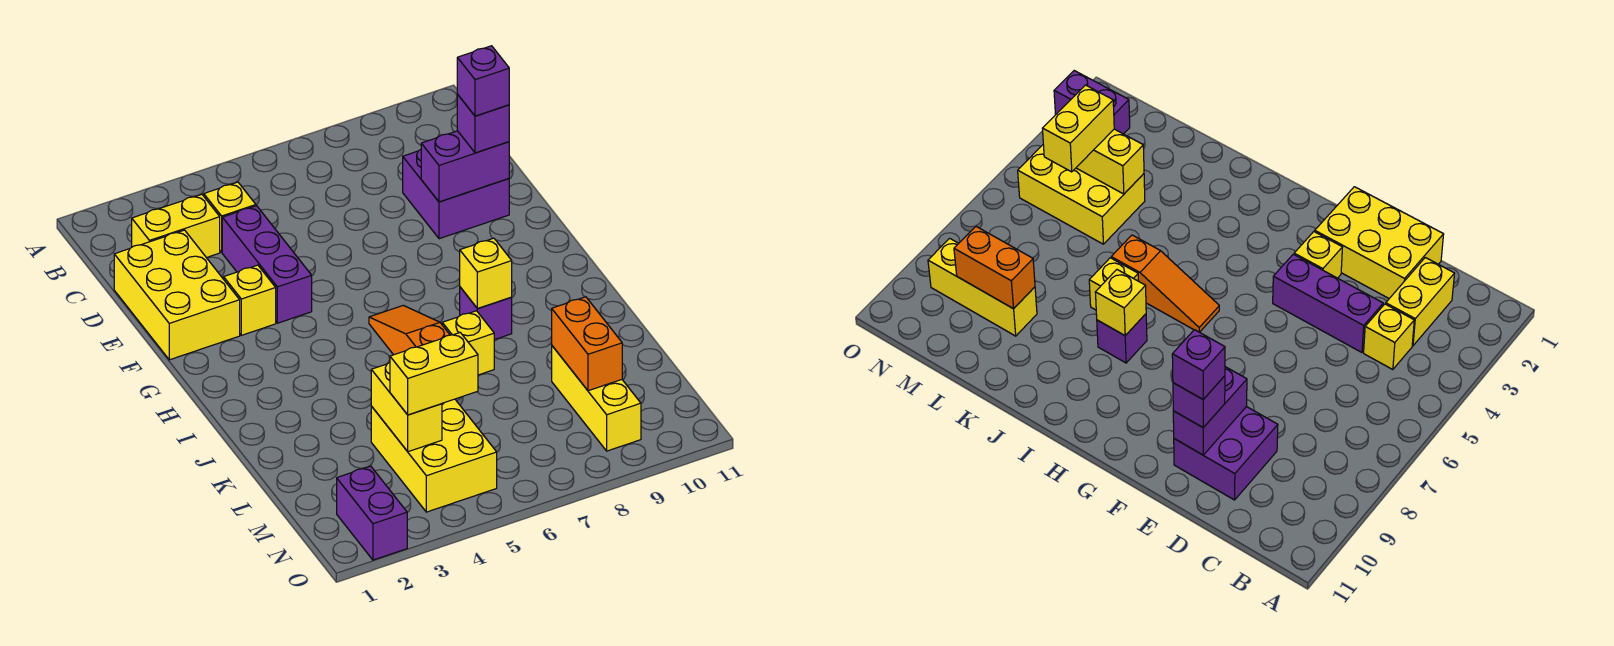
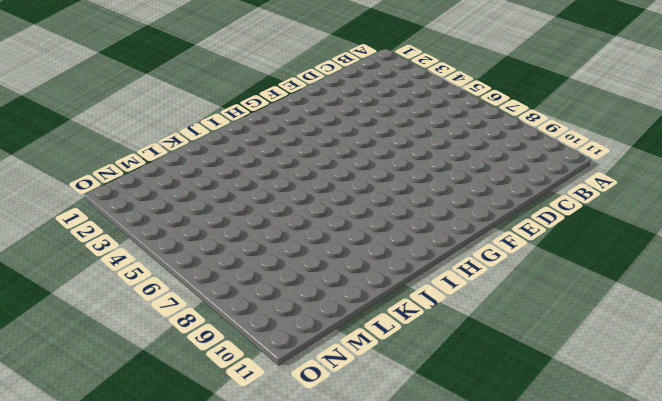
none -> yellow brick C2:C3 level 1
none -> yellow brick C4 level 1
none -> yellow brick D1:F2 level 1

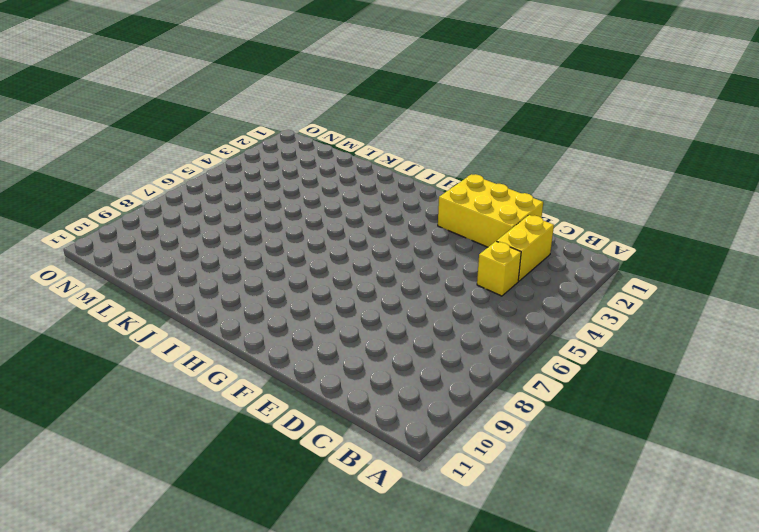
none -> purple brick D4:F4 level 1
none -> purple brick D9:E10 level 1
none -> yellow brick F3 level 1

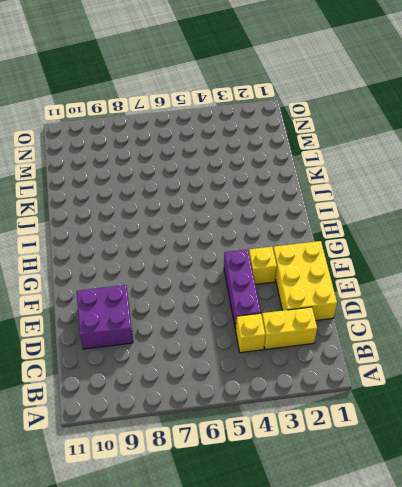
none -> orange slope H6:J6 level 1 top J
none -> purple brick I8 level 1
none -> yellow brick J7 level 1

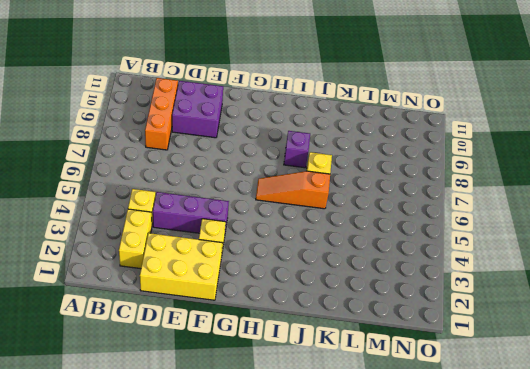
orange brick C8:C10 level 1 -> none
none -> yellow brick L4:N5 level 1
none -> yellow brick L9:N9 level 1
none -> purple brick N2:O2 level 1

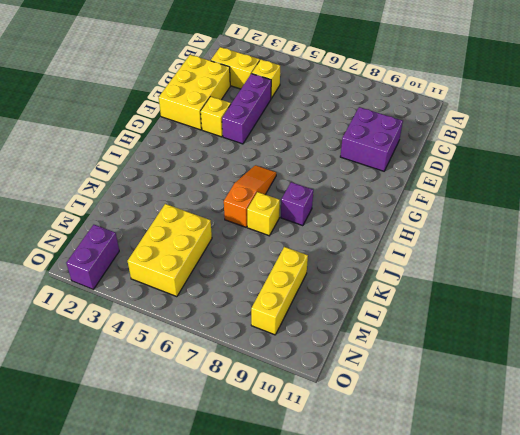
none -> purple brick E9:E10 level 2
none -> yellow brick I8 level 2
none -> yellow brick L4:M4 level 2

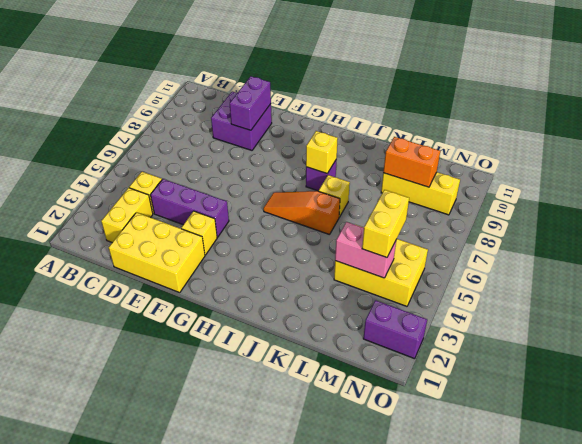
pink brick L4:M4 level 2 -> yellow brick L4:M4 level 2
none -> purple brick E10 level 3
none -> purple brick E10 level 4

